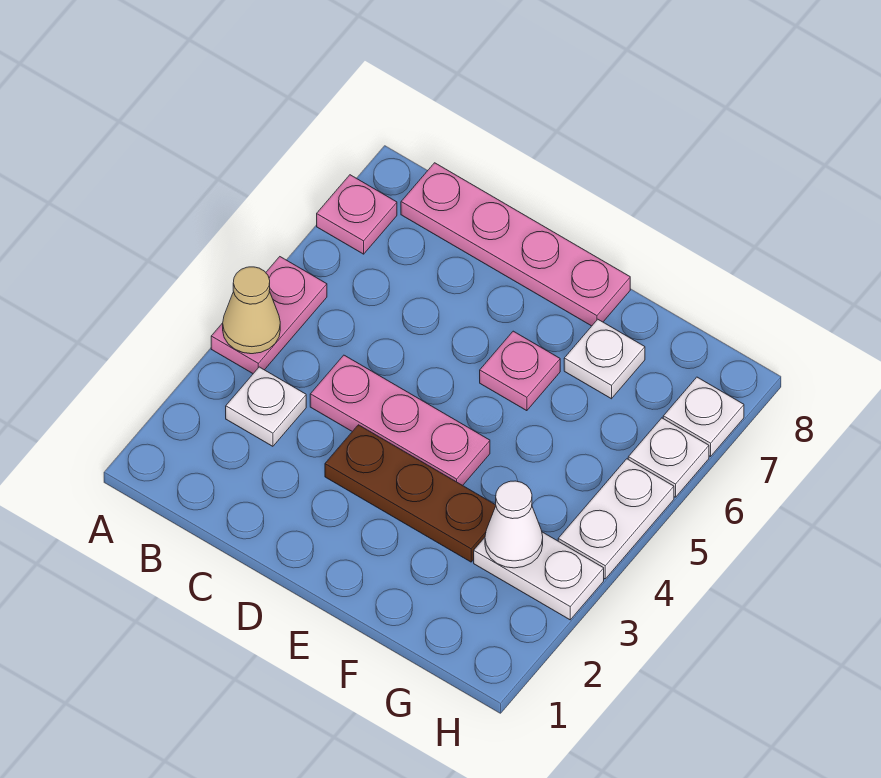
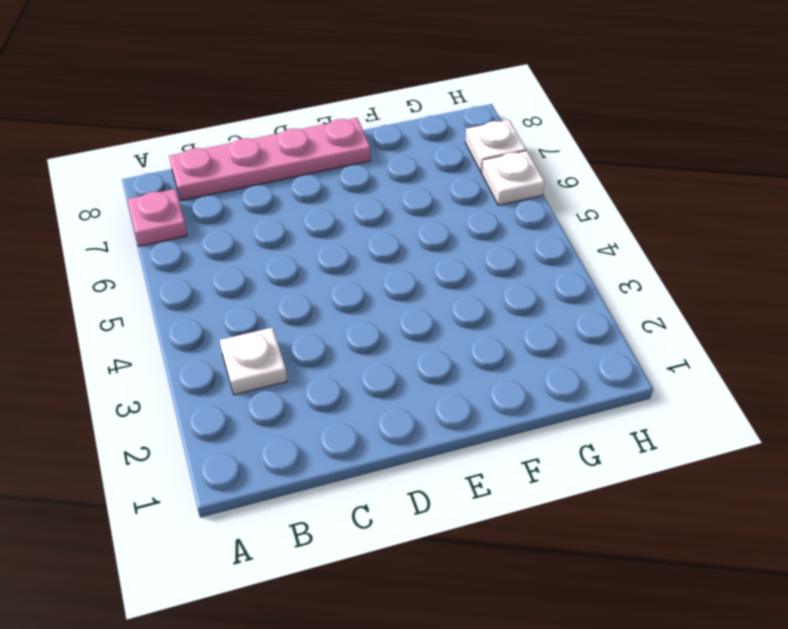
none -> pink plate A4:A5 level 1
none -> pink plate C4:E4 level 1
none -> brown plate D3:F3 level 1

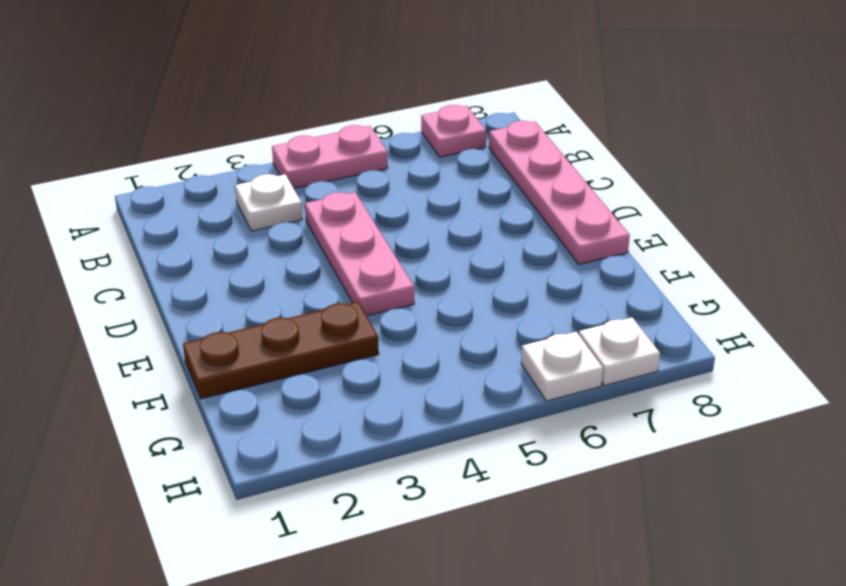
brown plate F1:F3 level 1 -> brown plate D3:F3 level 1
none -> pink plate E6 level 1
none -> white plate F7 level 1
none -> white plate G3:H3 level 1

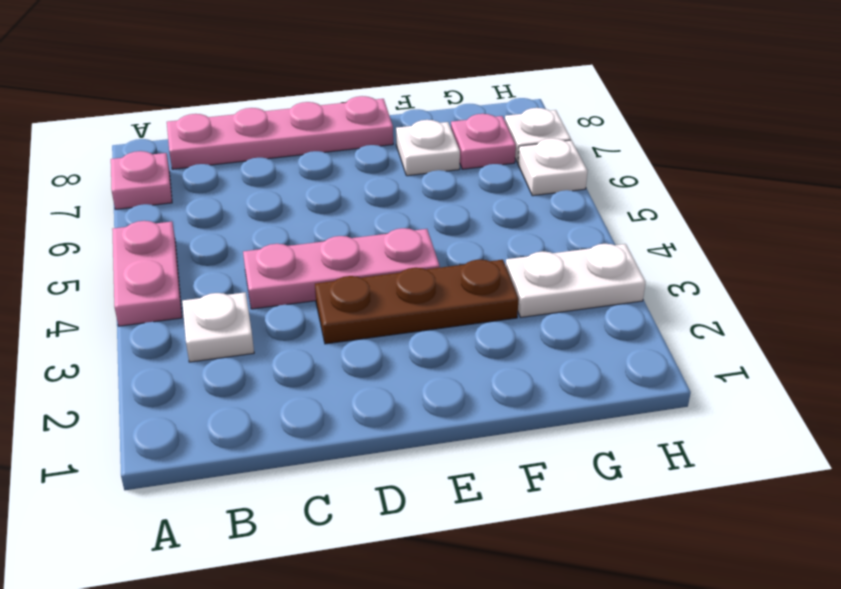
pink plate G7 level 1 -> pink plate E6 level 1
none -> white plate H4:H5 level 1
none -> tan cone A4 level 2
none -> white cone G3 level 2

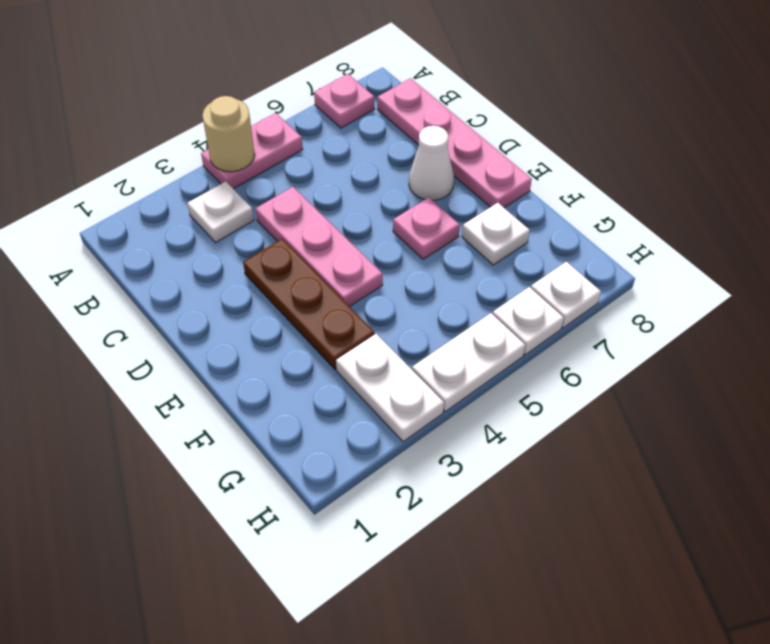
tan round brick A4 level 2 -> tan cone A4 level 2
white cone D7 level 1 -> white cone G3 level 2

